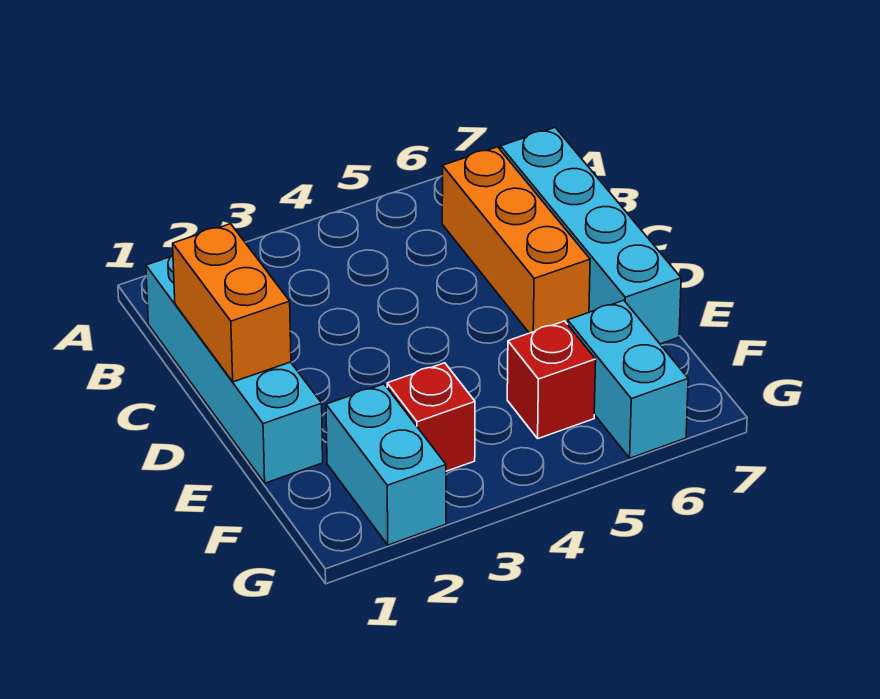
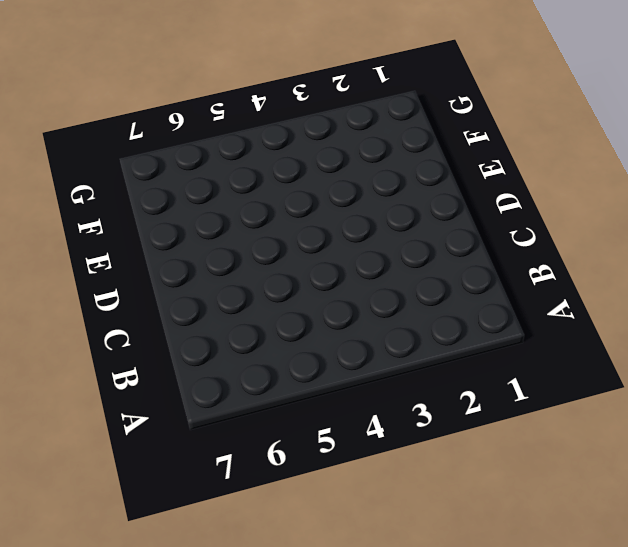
none -> cyan brick B1:E1 level 1
none -> orange brick B6:D6 level 1

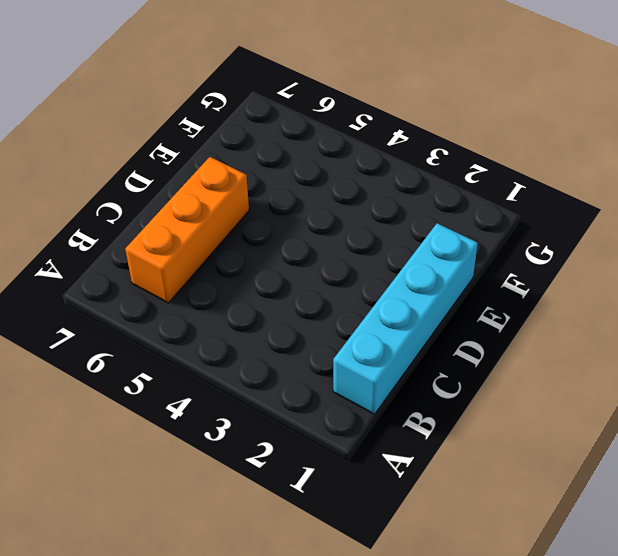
none -> cyan brick B7:E7 level 1
none -> cyan brick F2:G2 level 1

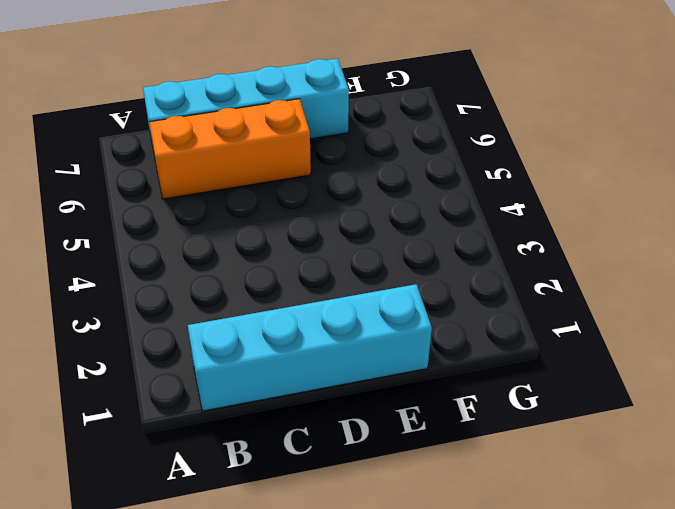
none -> cyan brick F2:G2 level 1
none -> red brick F3 level 1

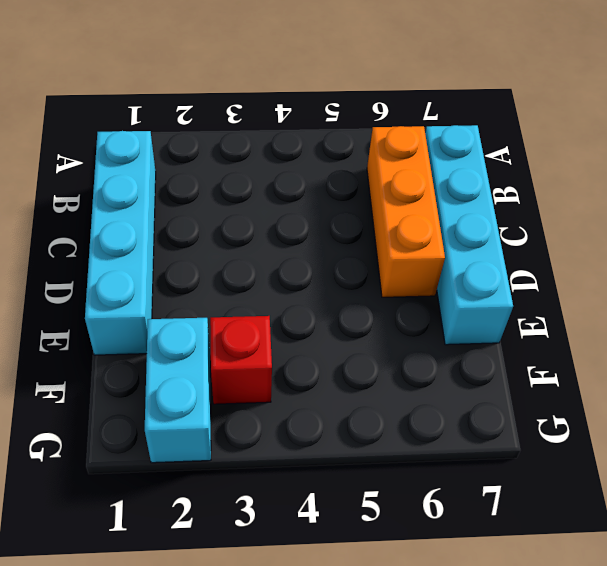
none -> red brick F5 level 1
none -> cyan brick F6:G6 level 1

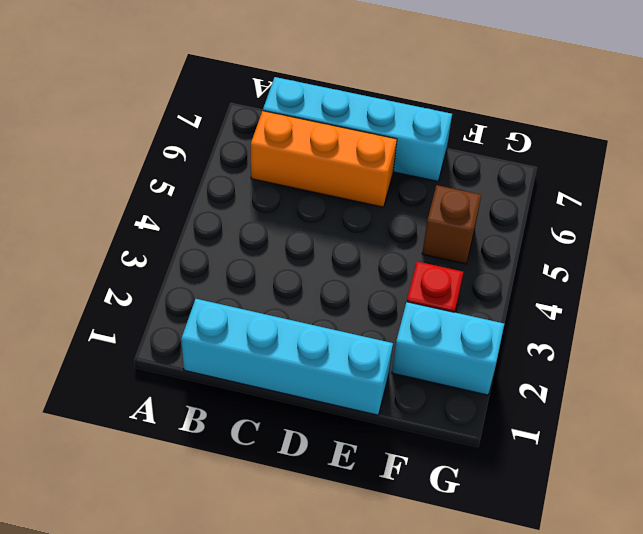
brown brick F5 level 1 -> red brick F5 level 1
none -> cyan brick F6:G6 level 1
none -> orange brick C1:D1 level 2

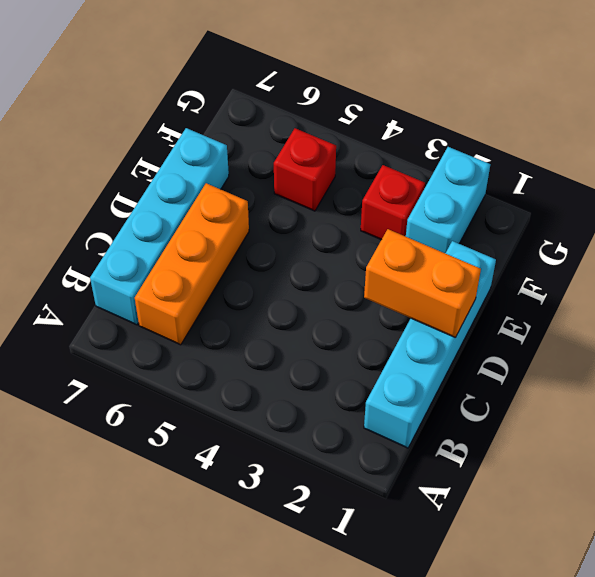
orange brick D1:D2 level 2 -> orange brick C1:D1 level 2
none -> cyan brick F6:G6 level 1

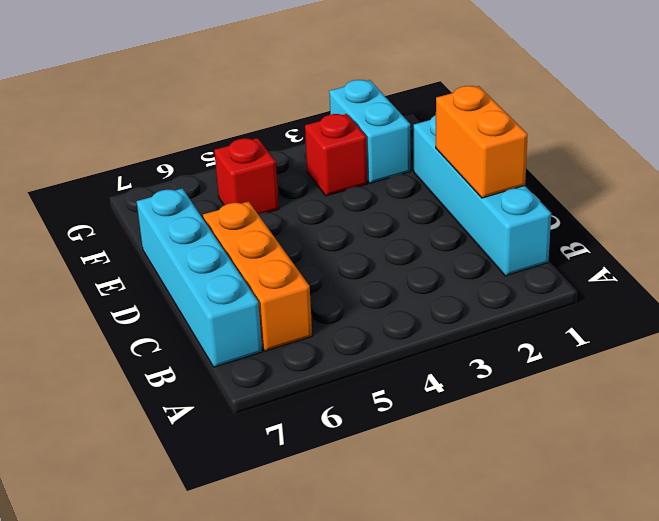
none -> cyan brick F6:G6 level 1

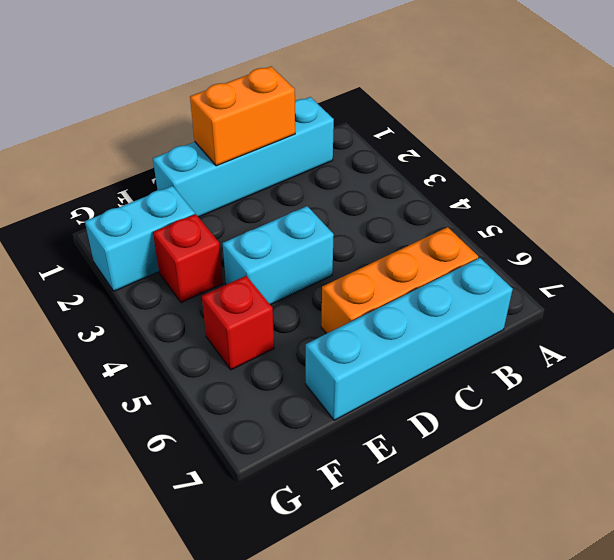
cyan brick D4:E4 level 1 -> cyan brick F6:G6 level 1

